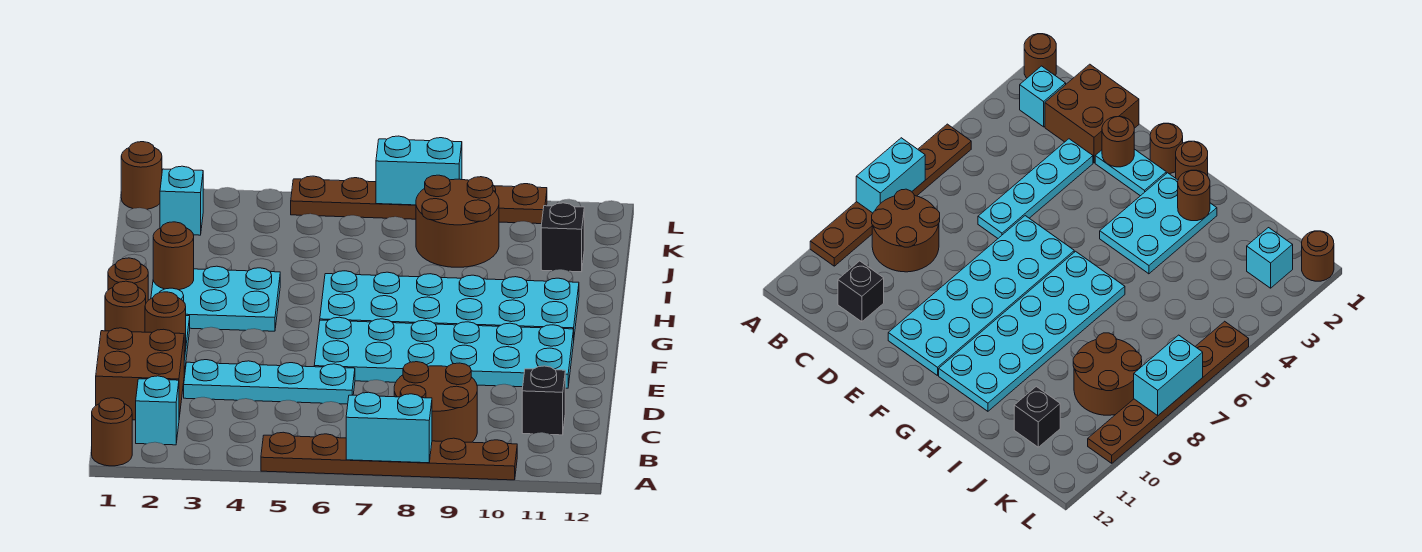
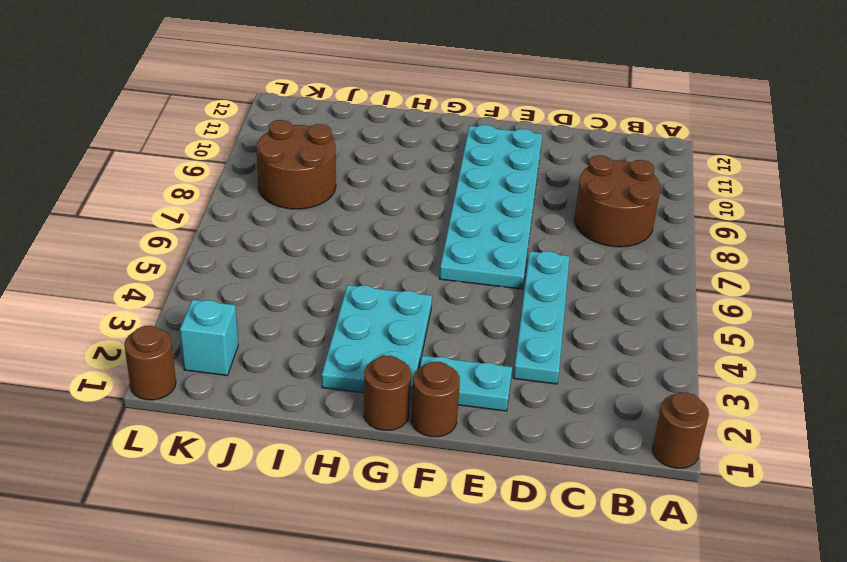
none -> brown plate A5:A10 level 1
none -> cyan brick B2 level 1
none -> brown brick C1:D2 level 1

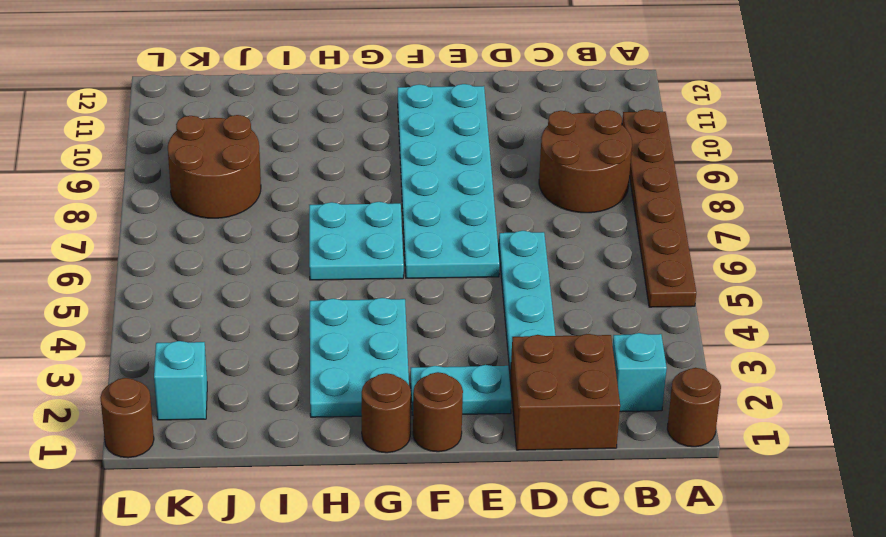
cyan plate G6:H7 level 1 -> cyan plate G6:H11 level 1
none -> black brick C11 level 1
none -> black brick J11 level 1
none -> brown plate L5:L10 level 1

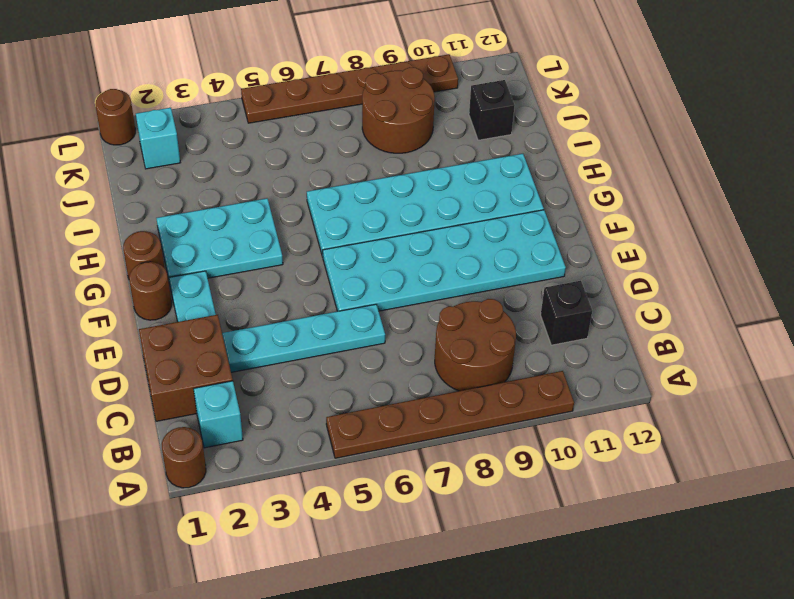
none -> cyan brick A7:A8 level 2
none -> brown round brick E2 level 2
none -> brown round brick H2 level 2

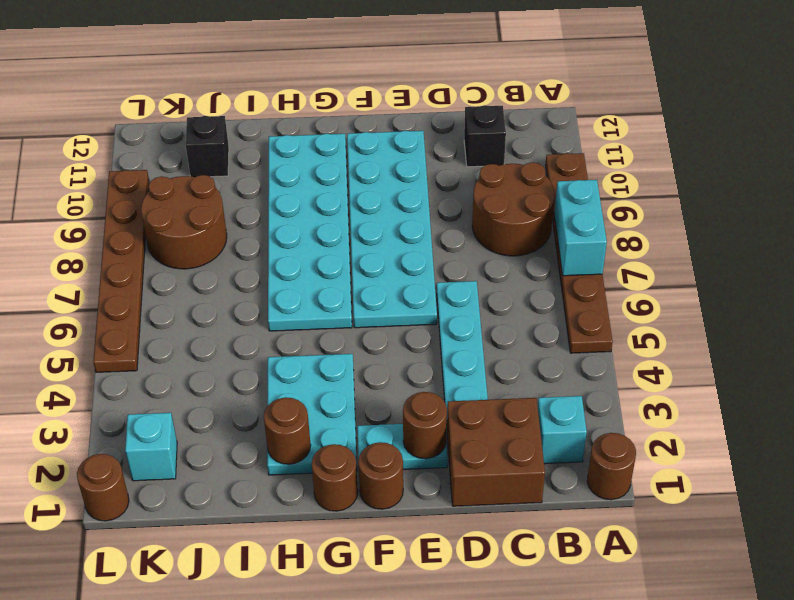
none -> cyan brick L7:L8 level 2

